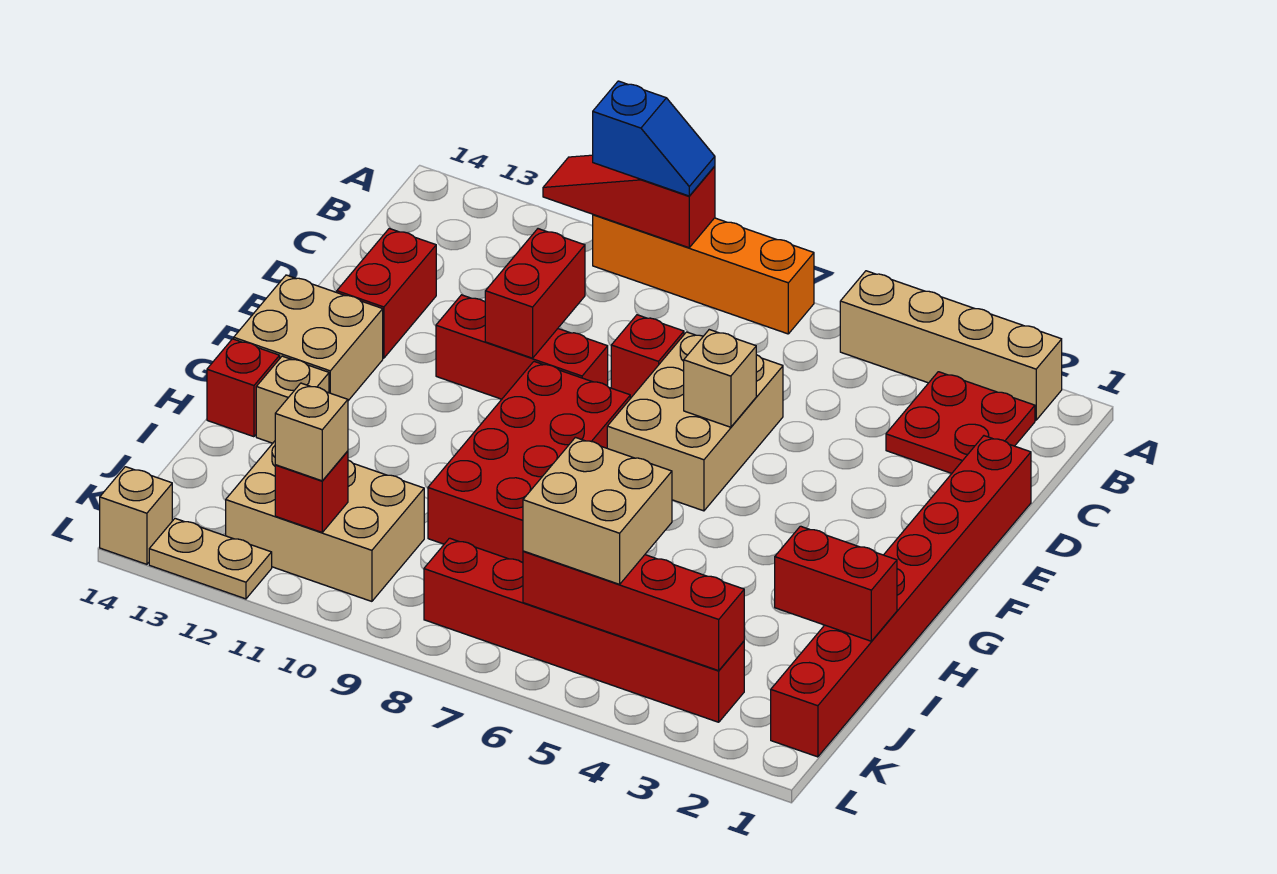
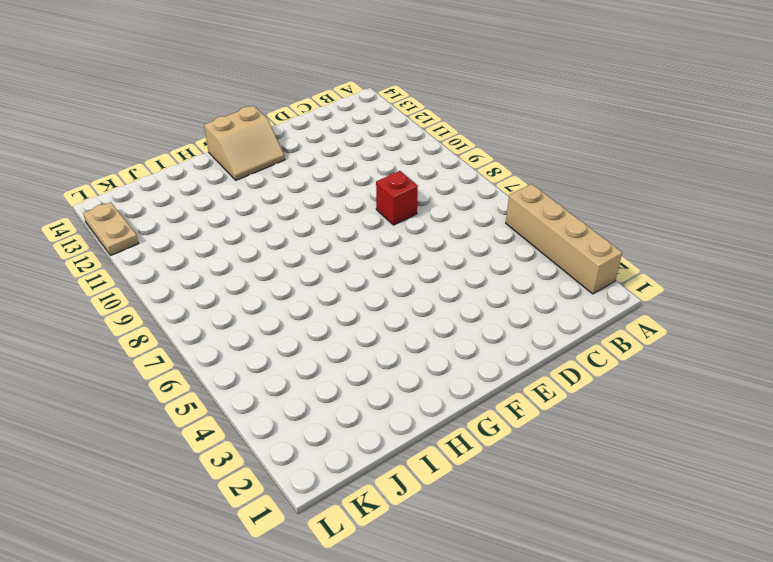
tan slope F13:G14 level 1 top 14 -> tan brick F13:G14 level 1
none -> orange brick A7:A10 level 1
none -> red plate B2:C3 level 1
none -> red brick D1:K1 level 1

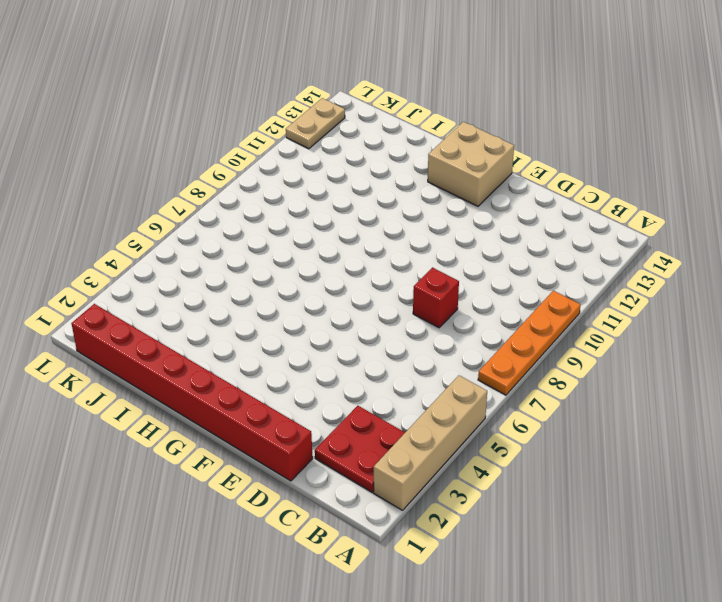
orange plate A7:A10 level 1 -> orange brick A7:A10 level 1
none -> tan brick D6:F7 level 1
none -> red brick D13:E13 level 1
none -> red brick E9:E11 level 1

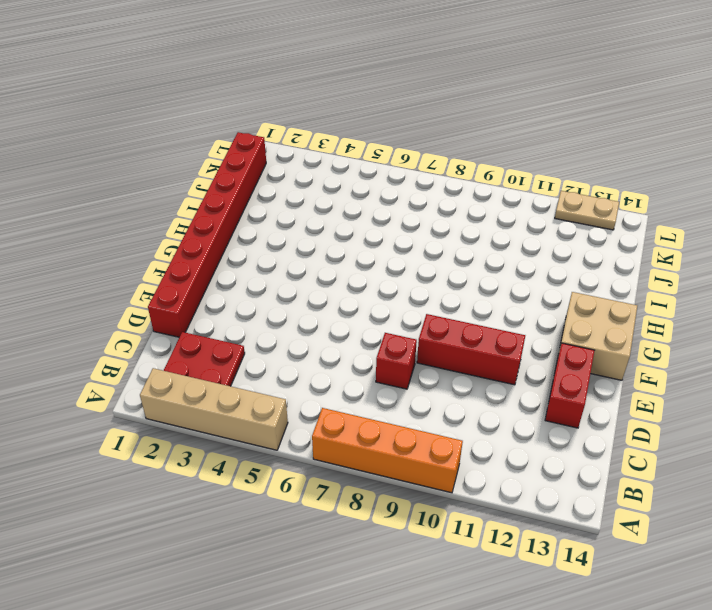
none -> tan brick D6:F7 level 1
none -> red brick F8:I9 level 1
none -> tan brick H13 level 1

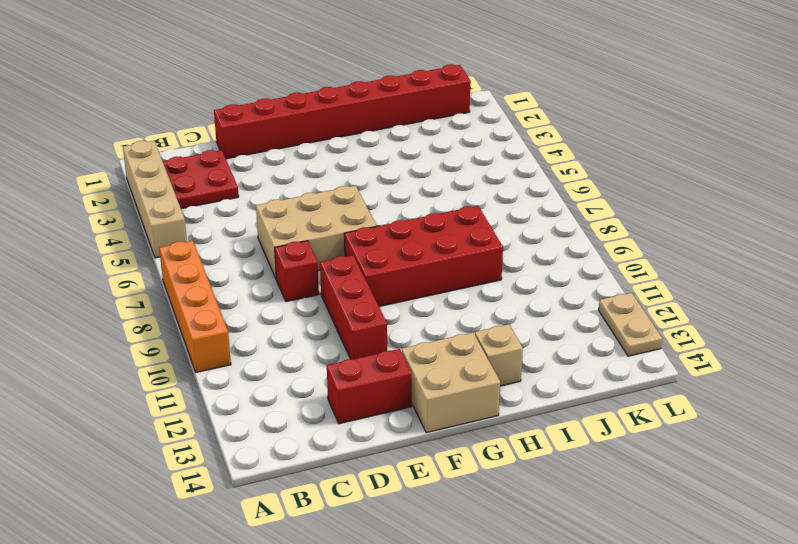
none -> red brick H14 level 1
none -> tan brick J10:K12 level 1
none -> red brick K3:K8 level 1

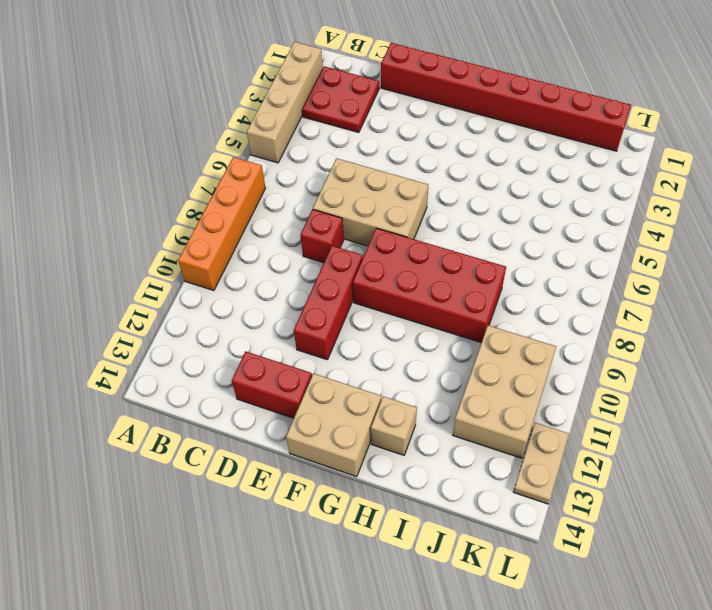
none -> red brick H14 level 1
none -> red brick K3:K8 level 1
none -> tan brick L14 level 1

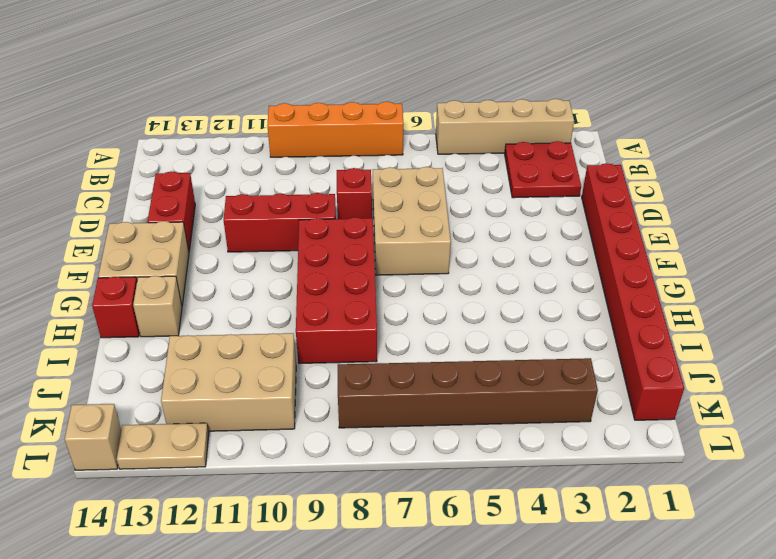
brown brick K3:K8 level 1 -> red brick K3:K8 level 1
none -> red slope A9:A11 level 2 top 9
none -> red brick D10:E10 level 2
none -> tan brick E6 level 2

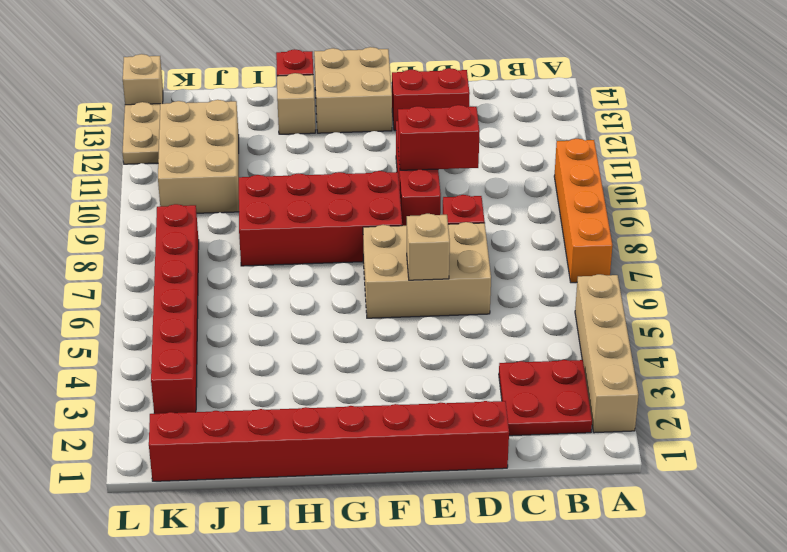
none -> red slope A9:A11 level 2 top 9
none -> red brick I1:I2 level 2
none -> red brick K3:K6 level 2

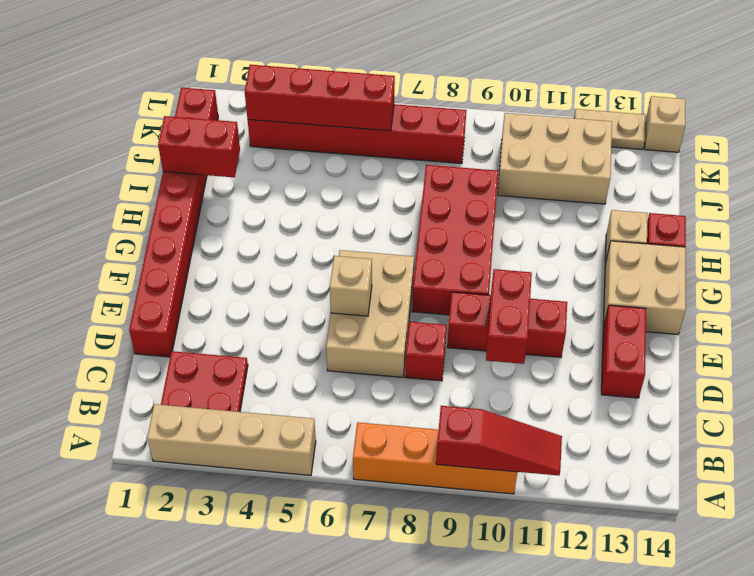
none -> red brick K11 level 2
none -> blue slope A9:A10 level 3 top 10
none -> tan brick J5:K6 level 3

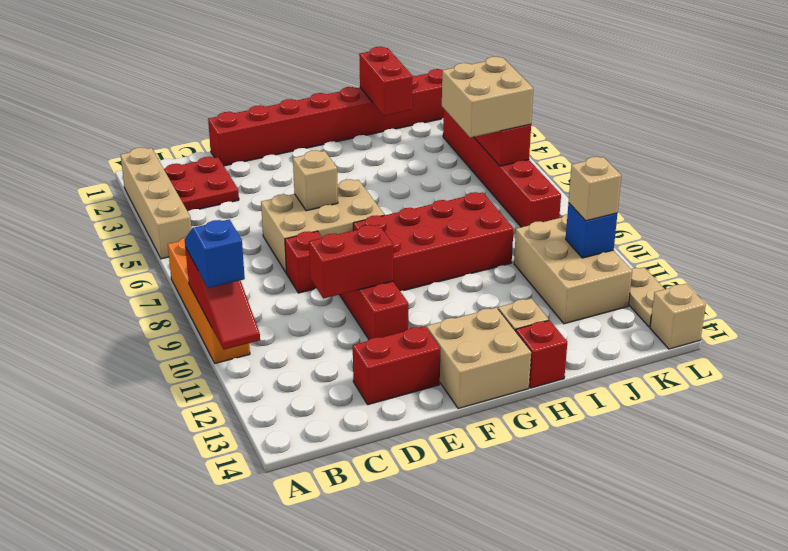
blue brick K11 level 2 -> red brick K11 level 2

